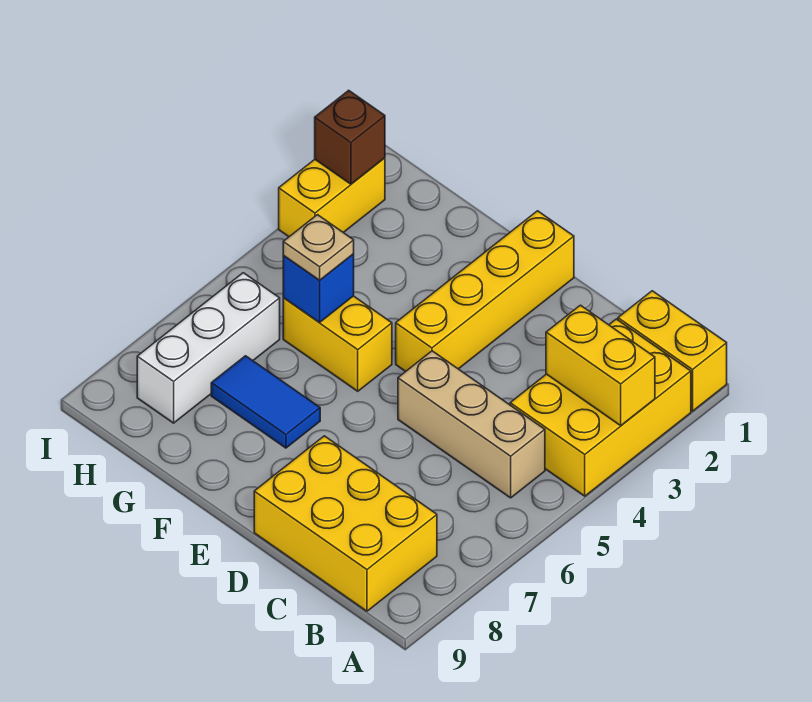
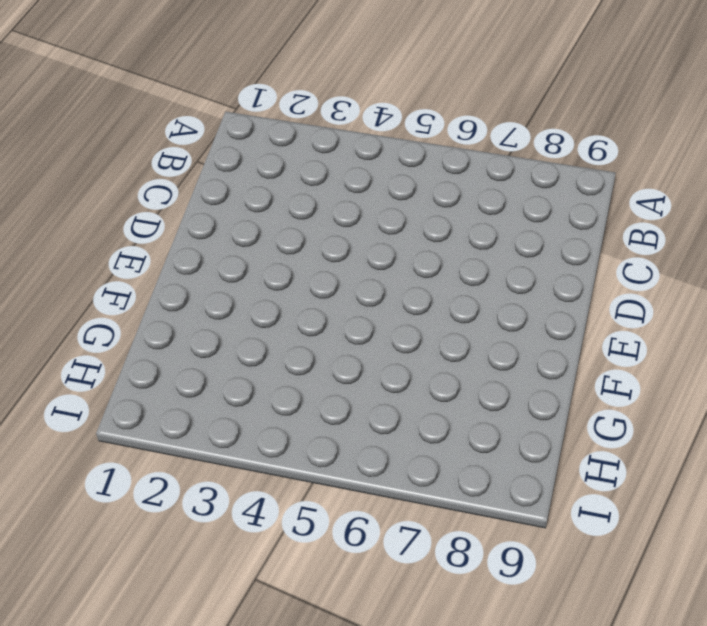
none -> yellow brick A1:B1 level 1
none -> yellow brick A2:B4 level 1
none -> tan brick B5:D5 level 1

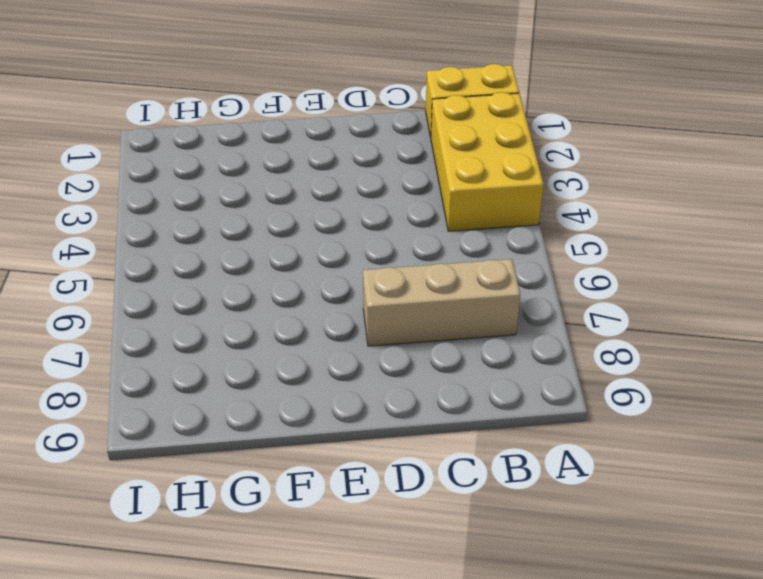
tan brick B7:D7 level 1 -> tan brick B5:D5 level 1
none -> yellow brick B8:D9 level 1
none -> yellow brick E1:E4 level 1
none -> yellow brick F5:G5 level 1

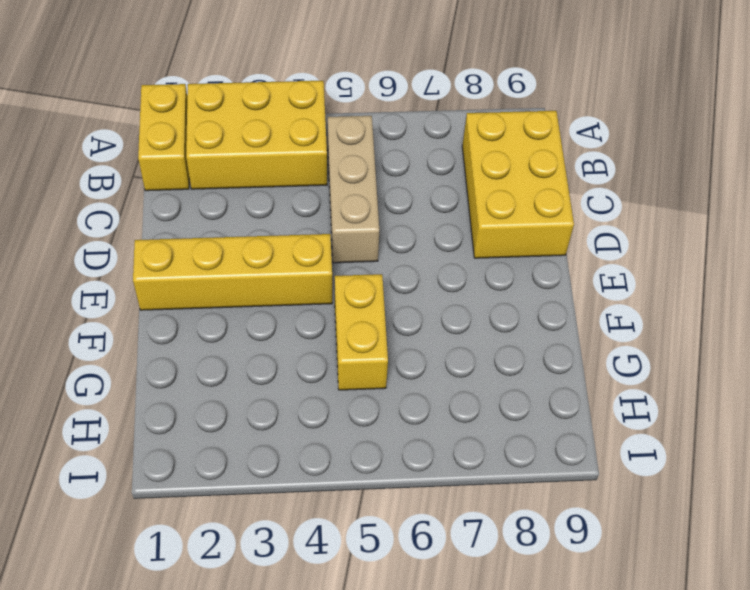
none -> blue tile F7:G7 level 1
none -> white brick H6:H8 level 1
none -> yellow brick I2:I3 level 1

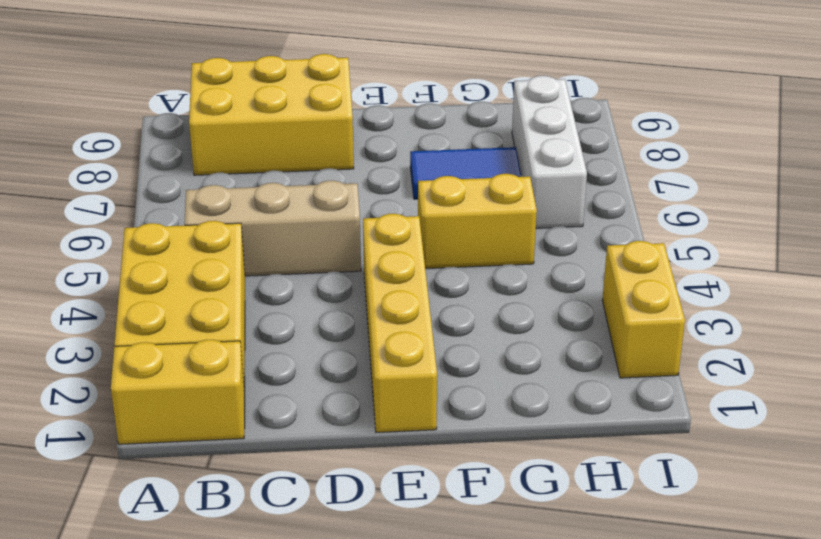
none -> yellow brick A3:B3 level 2
none -> blue brick G5 level 2
none -> brown brick I2 level 2

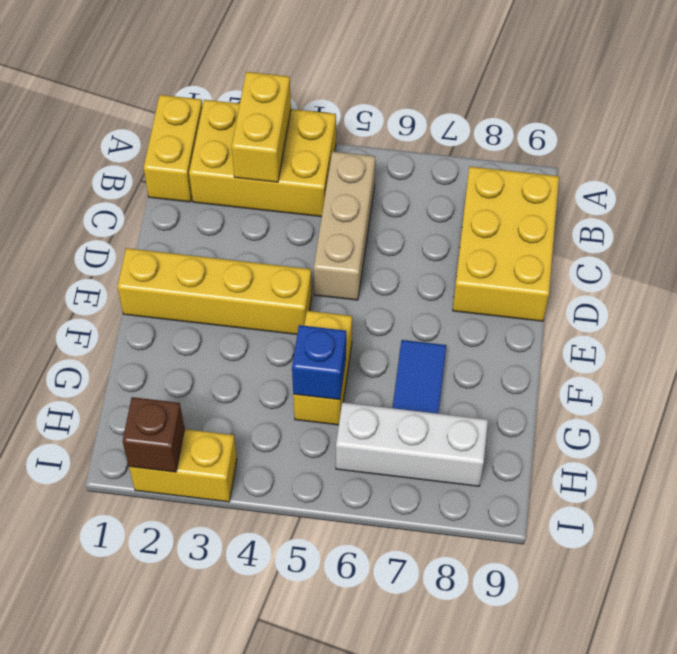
none -> tan plate G5 level 3

